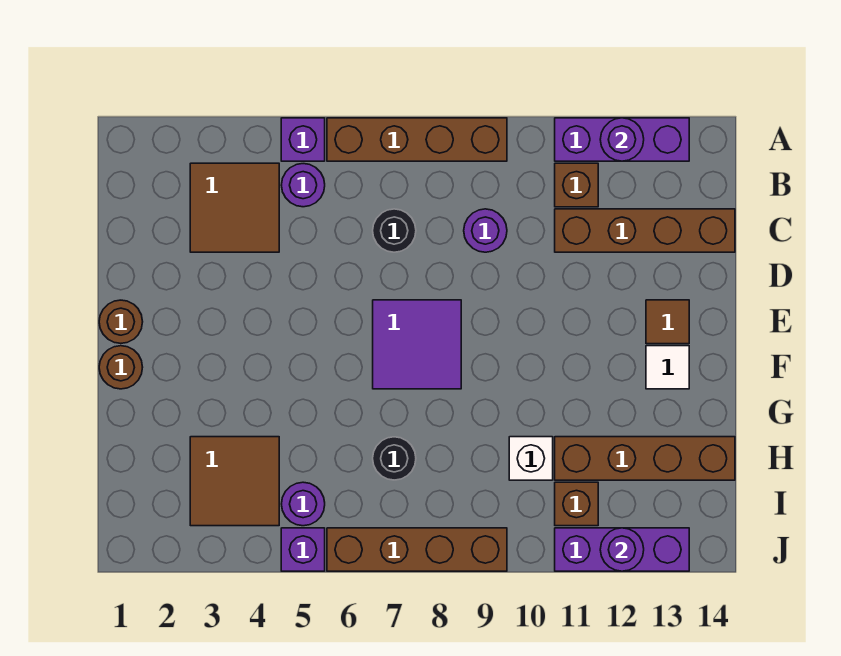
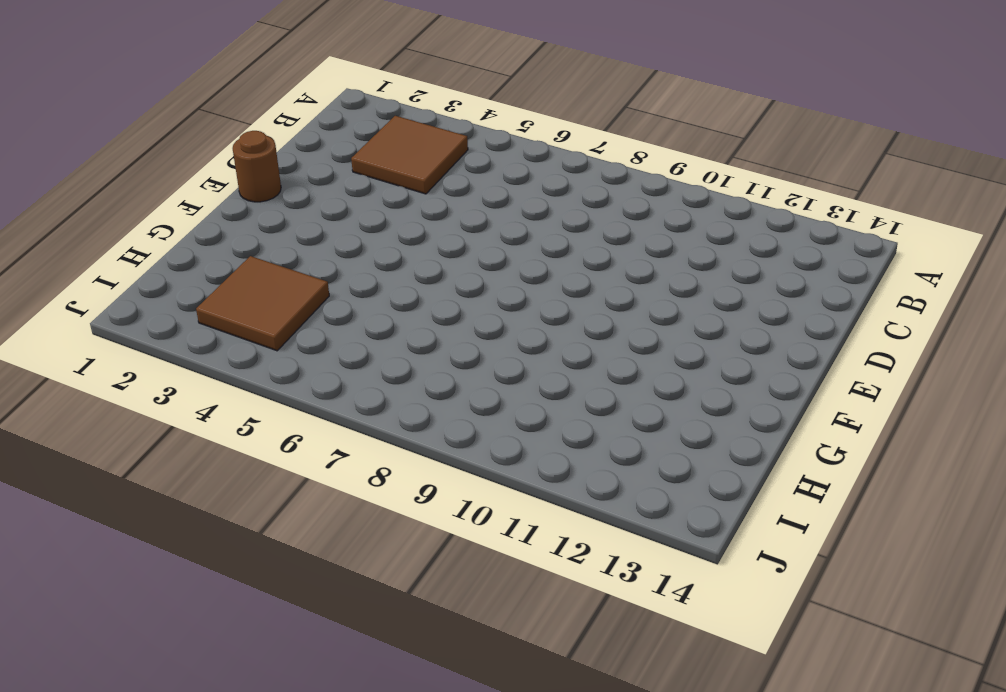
none -> purple brick A5 level 1
none -> brown brick A6:A9 level 1
none -> purple brick A11:A13 level 1

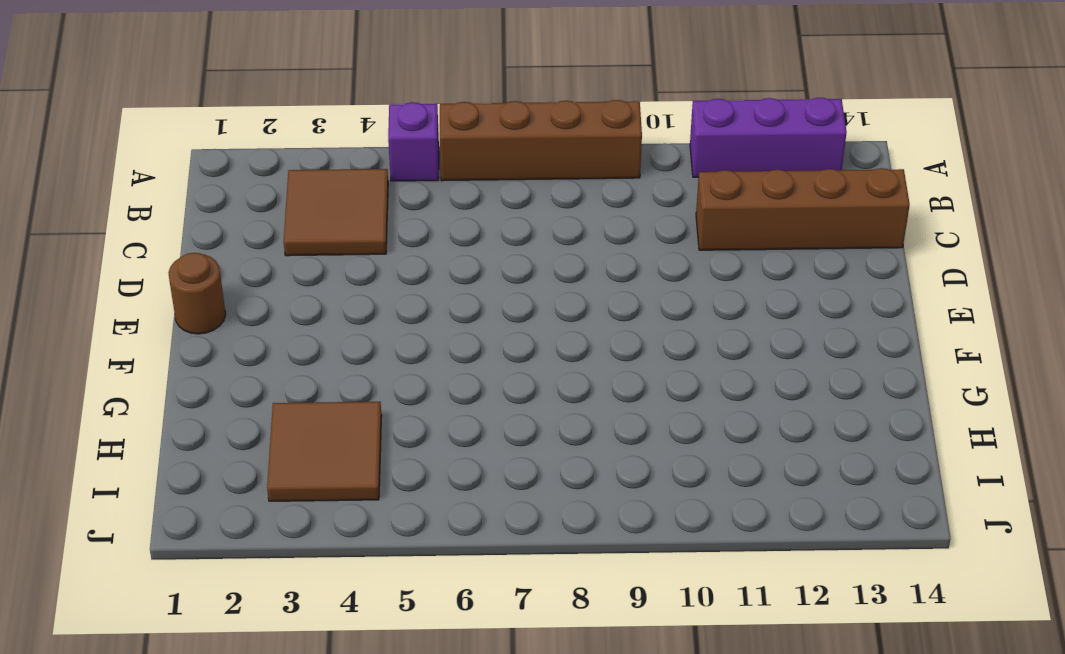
none -> purple round brick B5 level 1
none -> brown brick B11 level 1
none -> black round brick C7 level 1

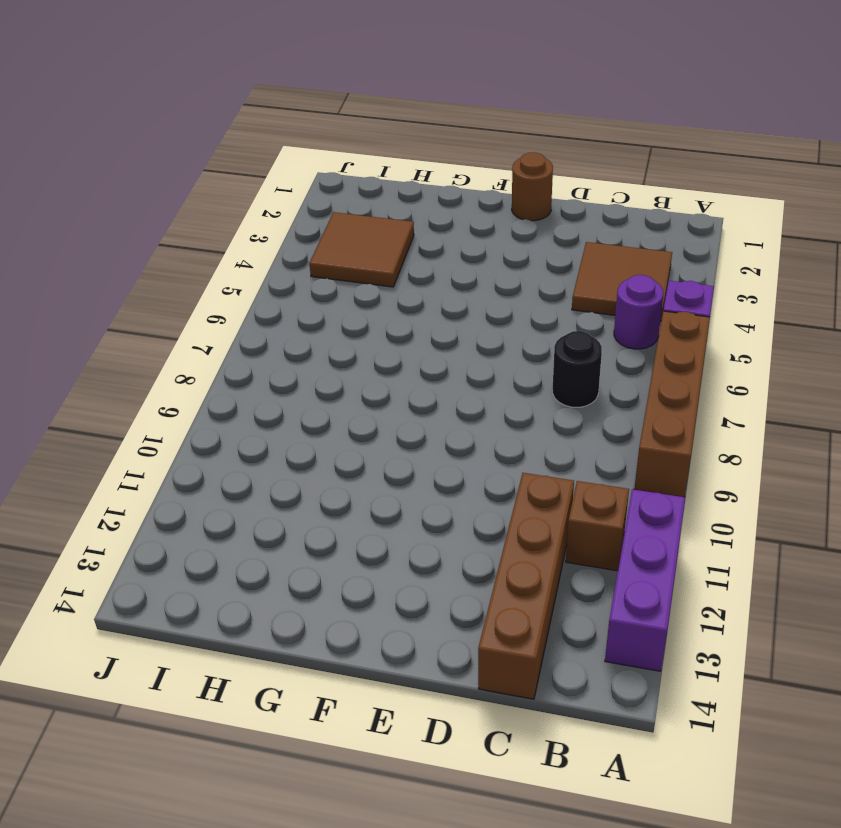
none -> purple round brick C9 level 1
none -> purple tile E7:F8 level 1
none -> brown tile E13 level 1

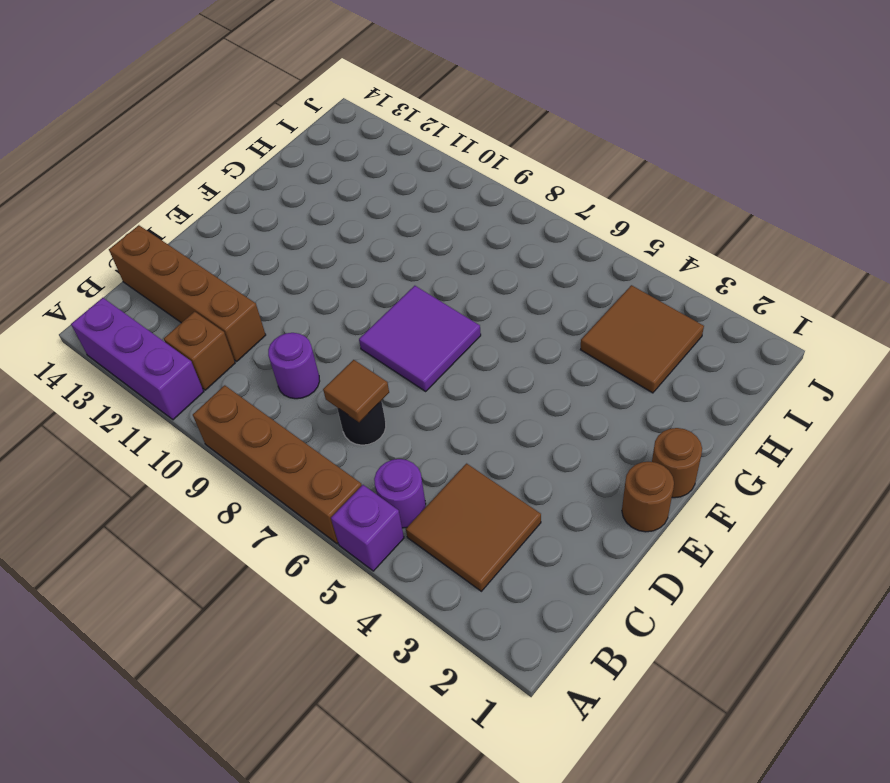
brown tile C7 level 2 -> brown tile E13 level 1
none -> white tile F13 level 1
none -> black round brick H7 level 1
none -> white brick H10 level 1

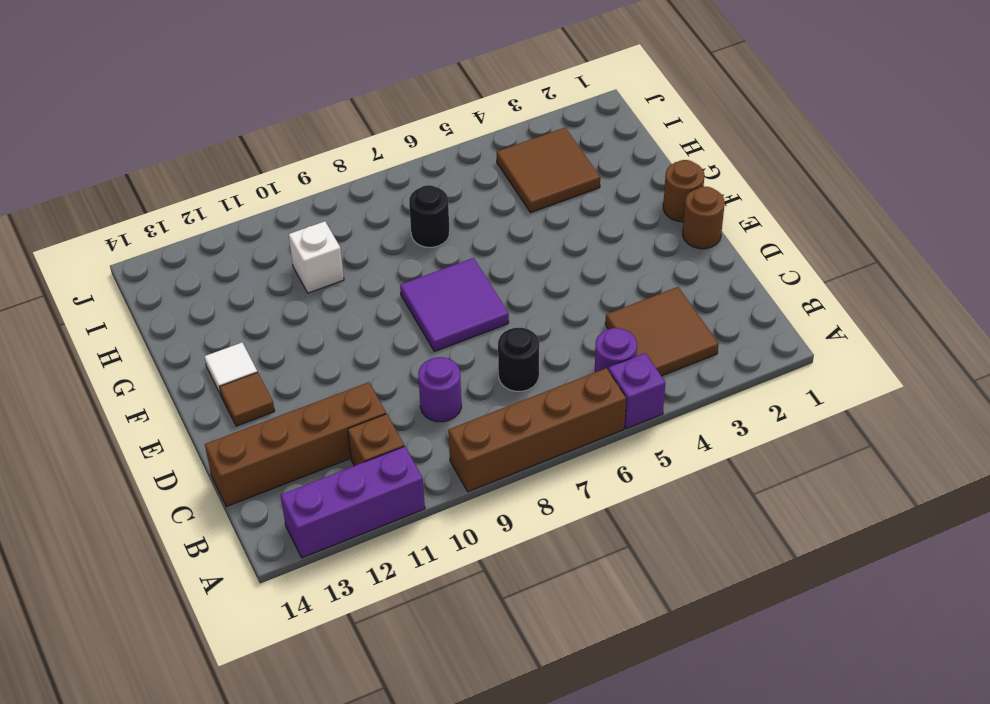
none -> brown brick H11:H14 level 1
none -> purple round brick I5 level 1
none -> brown brick I11 level 1

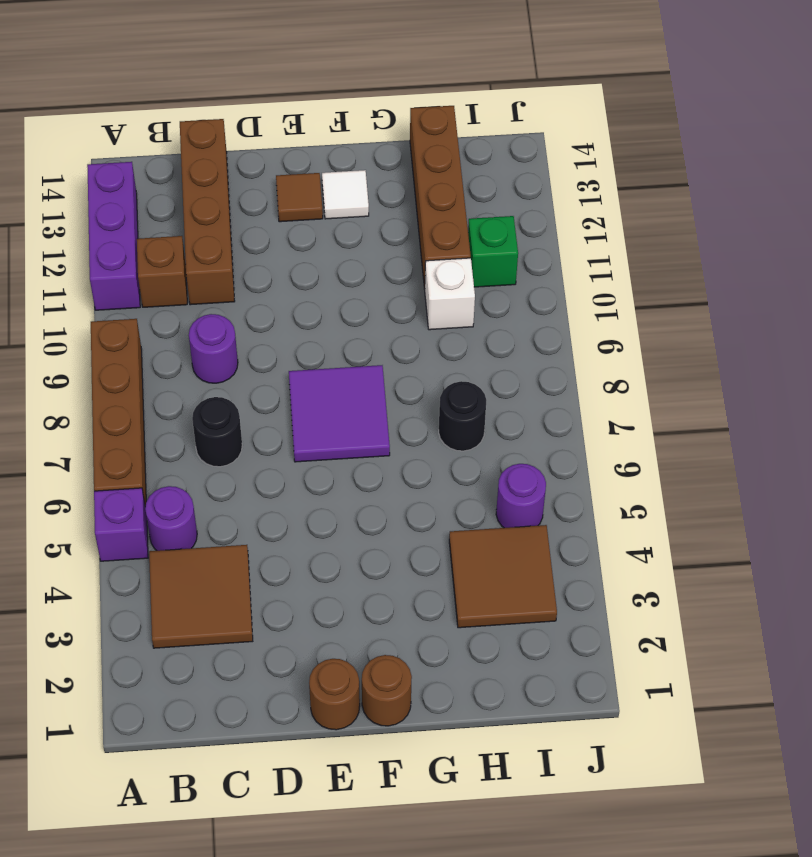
green brick I11 level 1 -> brown brick I11 level 1
none -> purple brick J5 level 1
none -> brown brick J6:J9 level 1
none -> purple brick J11:J13 level 1

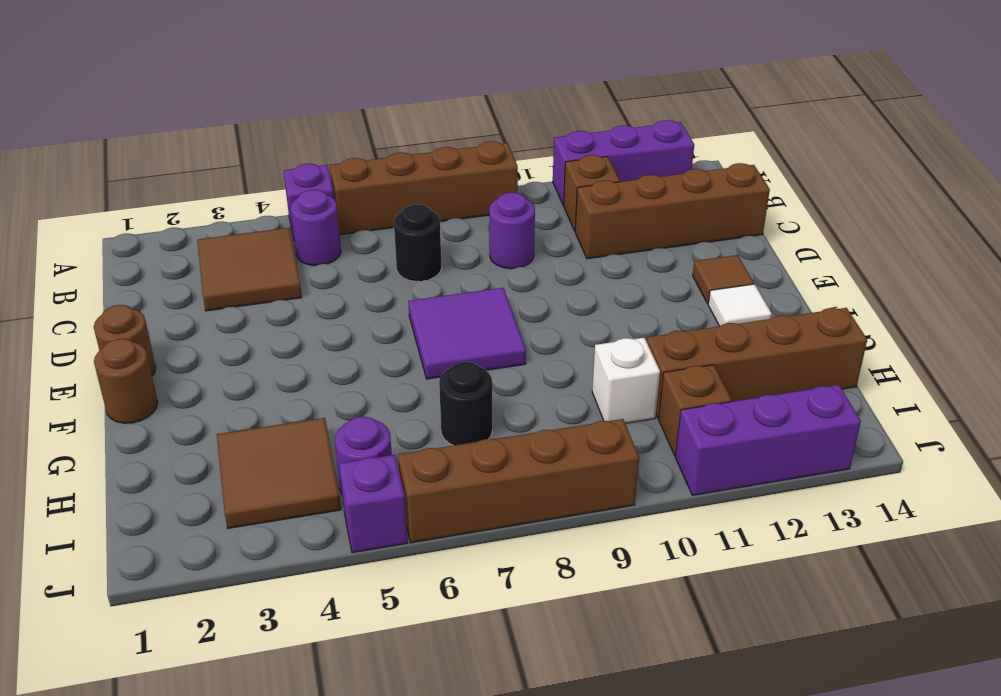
none -> purple round brick A12 level 2
none -> purple round brick J12 level 2

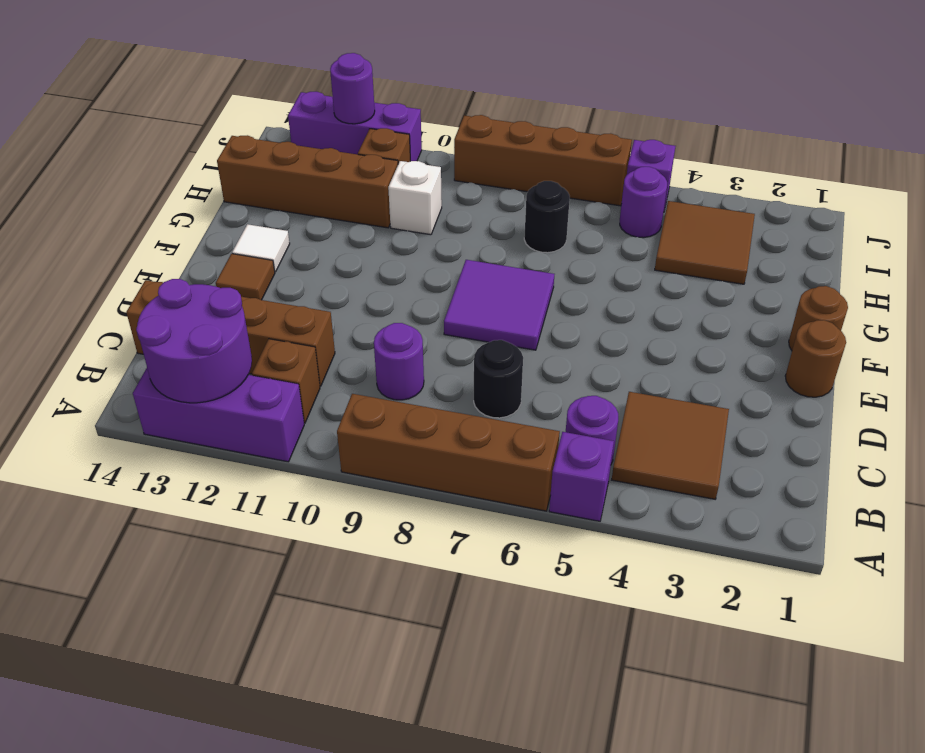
purple round brick A12:B13 level 2 -> purple round brick A12 level 2

